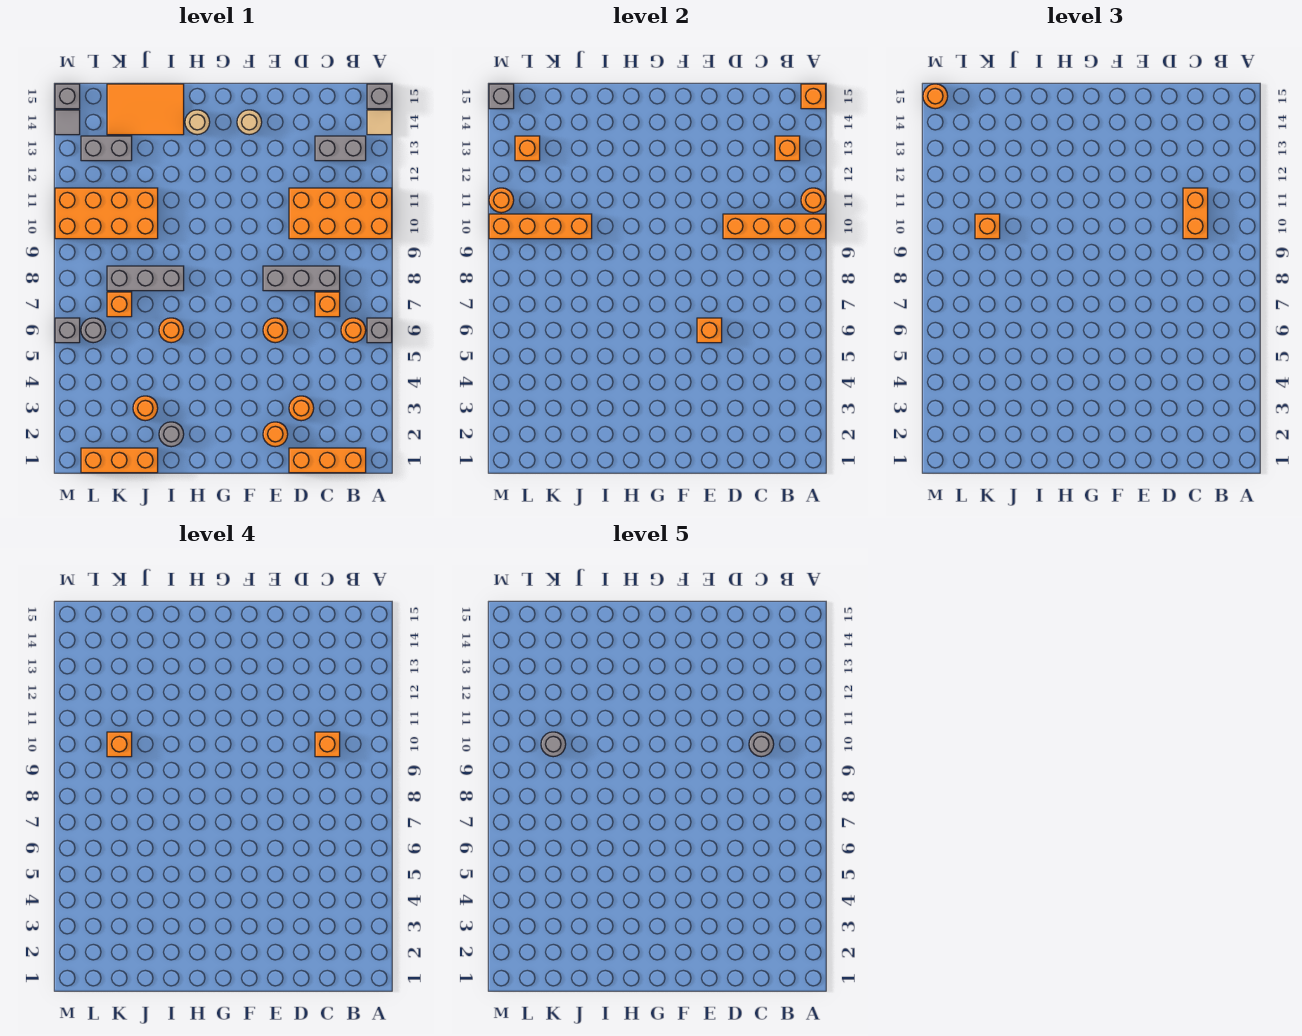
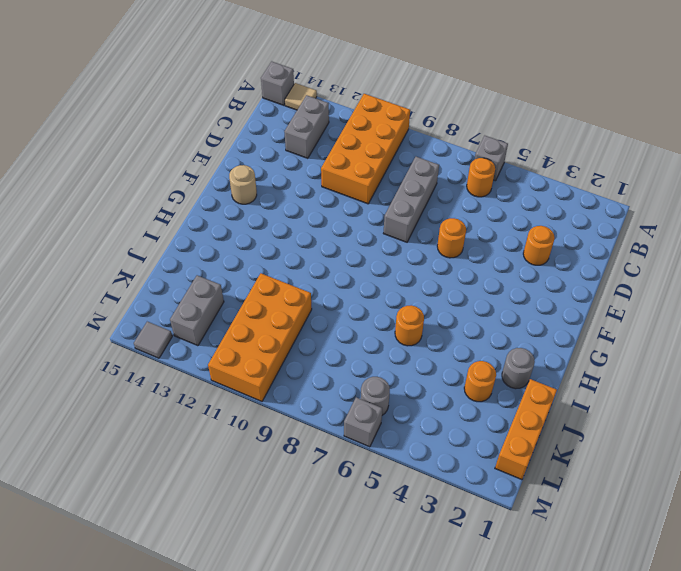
none -> orange brick B1:D1 level 1
none -> orange brick C7 level 1
none -> orange round brick E2 level 1
none -> tan round brick H14 level 1

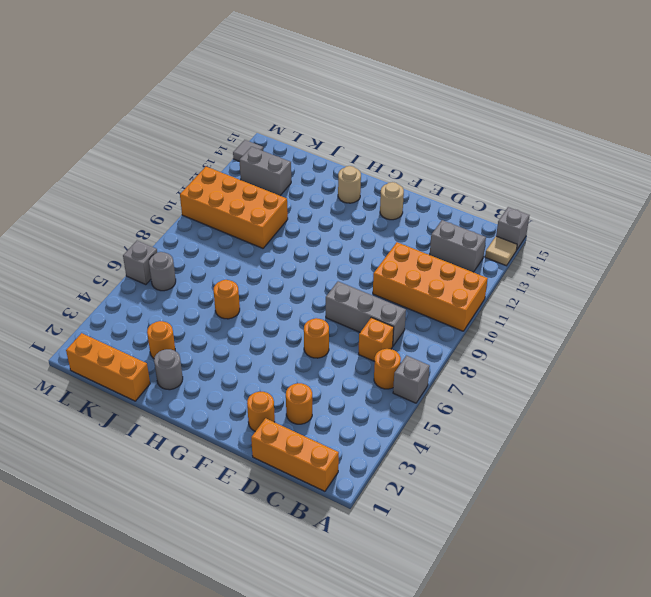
none -> grey brick I8:K8 level 1
none -> orange tile I14:K15 level 1
none -> orange brick K7 level 1
none -> grey brick M15 level 1

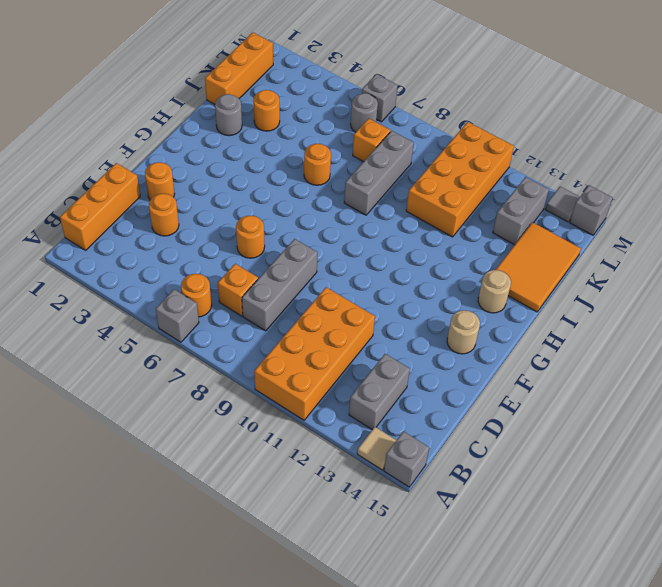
none -> orange brick A10:D10 level 2
none -> orange round brick A11 level 2
none -> orange brick A15 level 2
none -> orange brick B13 level 2

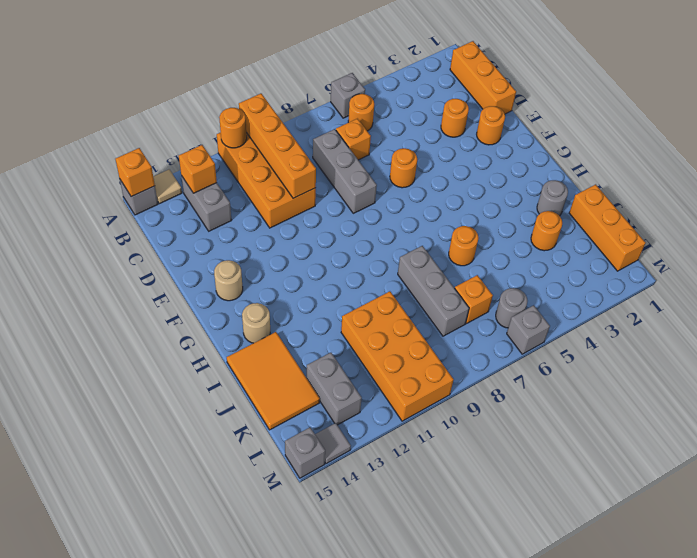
none -> orange brick E6 level 2
none -> orange brick J10:M10 level 2
none -> orange brick L13 level 2
none -> orange round brick M11 level 2

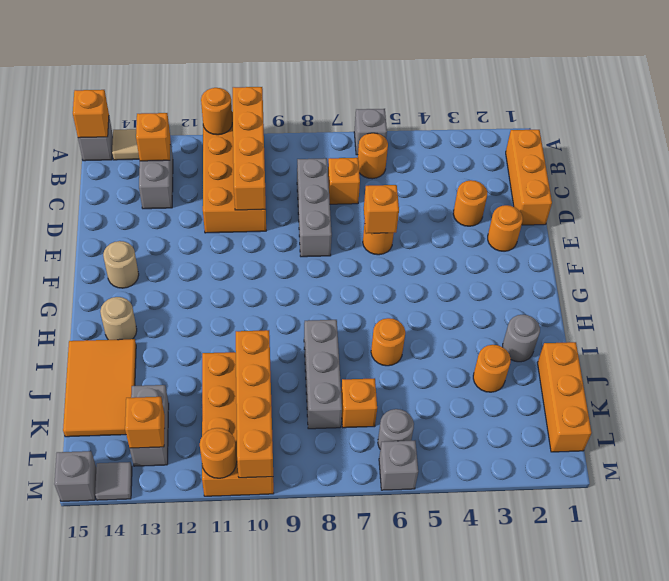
none -> grey brick M15 level 2
none -> orange brick C10:C11 level 3
none -> orange brick K10 level 3
none -> orange round brick M15 level 3

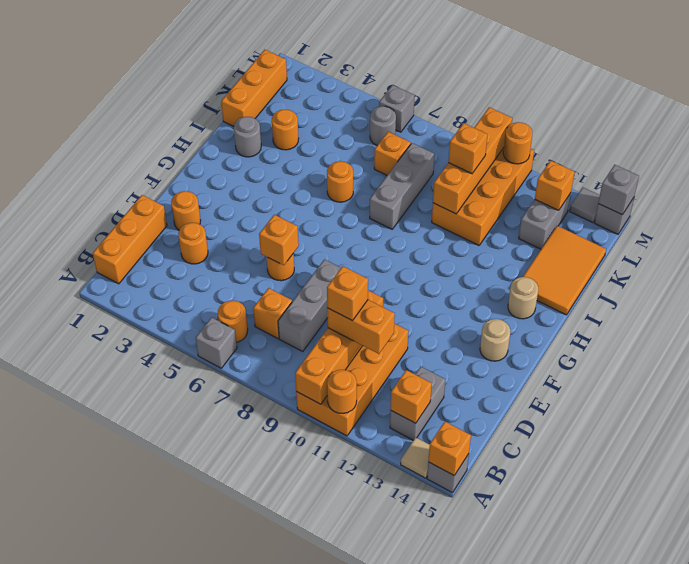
none -> orange round brick M15 level 3
none -> orange brick K10 level 4
none -> grey round brick C10 level 5
none -> grey round brick K10 level 5

